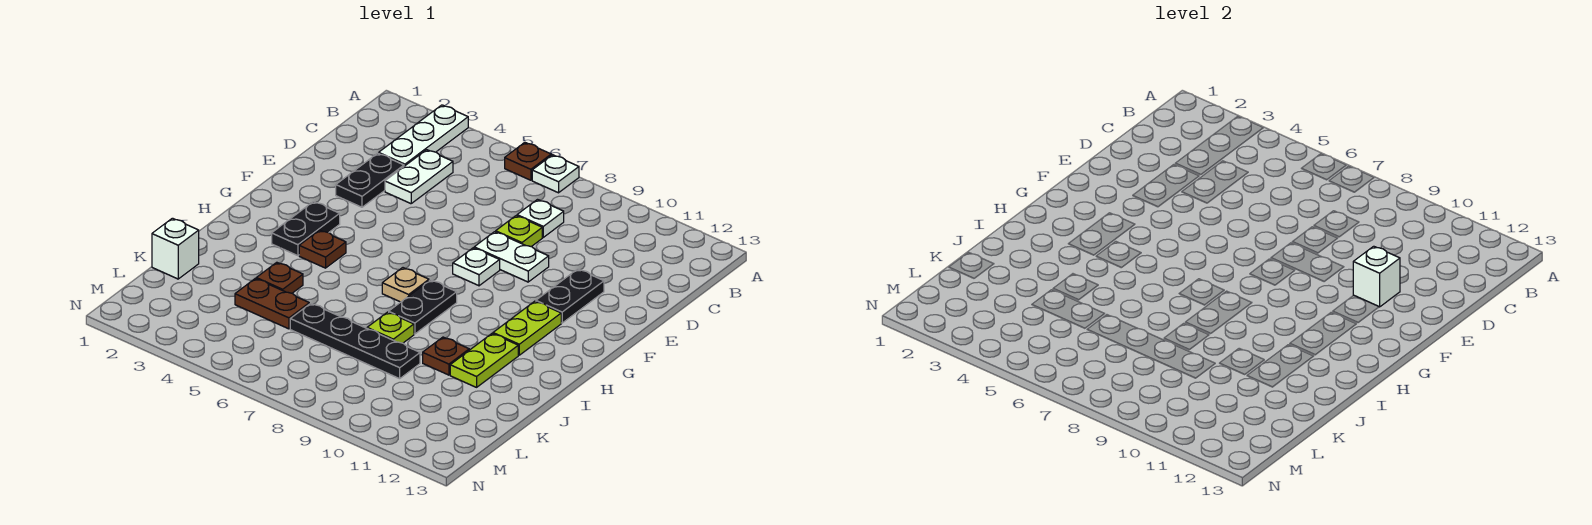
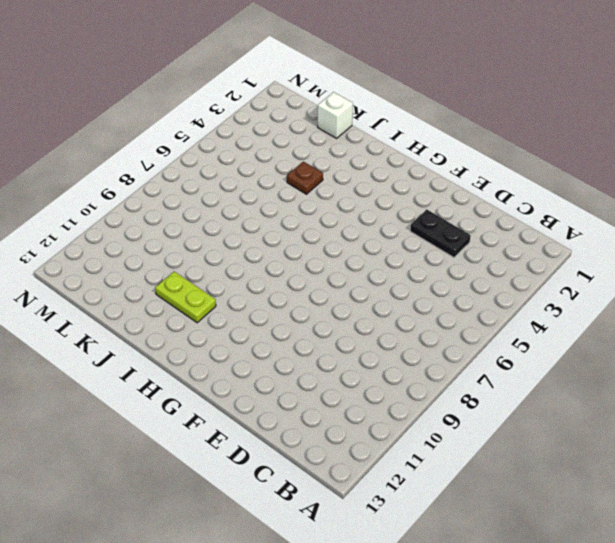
none -> white plate A3:C3 level 1
none -> brown plate A6 level 1
none -> white plate A7 level 1

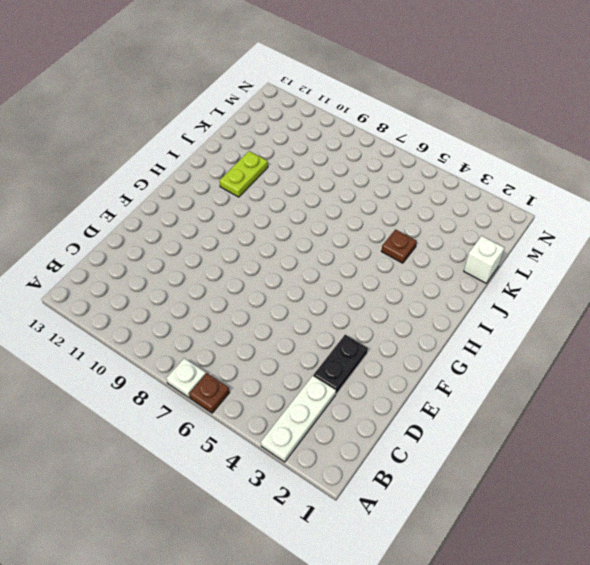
none -> white plate C4:D4 level 1
none -> white plate C8 level 1
none -> lime plate D8 level 1

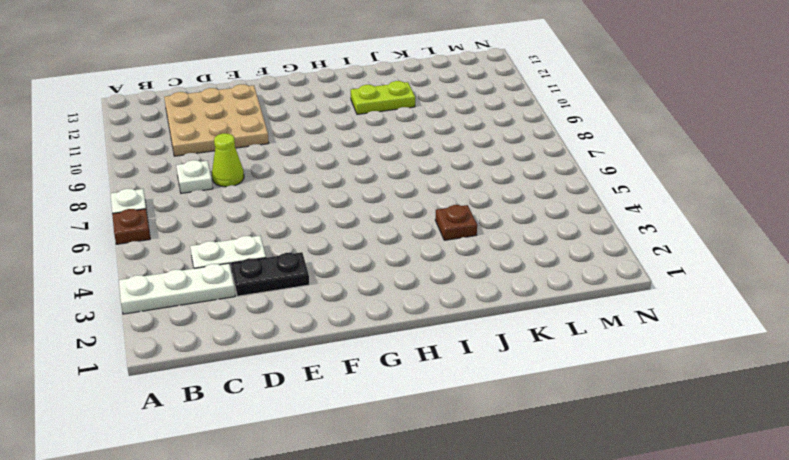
tan plate C10:E12 level 1 -> black plate E11:F11 level 1
lime cone D8 level 1 -> lime plate D8 level 1
none -> white plate E8:E9 level 1
none -> white plate F8 level 1
none -> black plate G3:H3 level 1

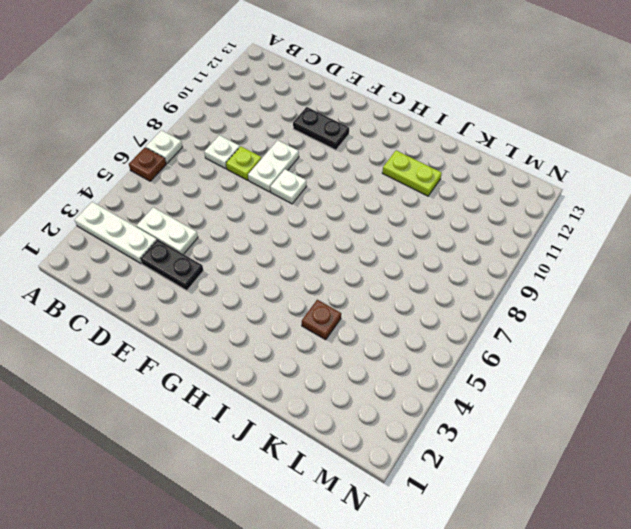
none -> black plate G3:H3 level 1
none -> lime plate G11:H11 level 1
none -> brown plate H4 level 1

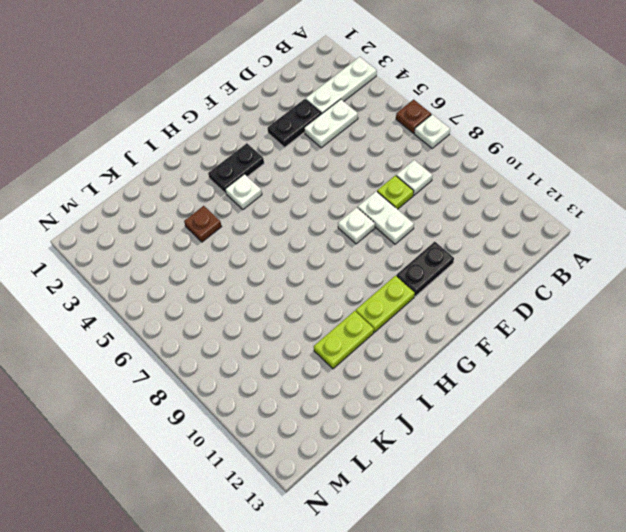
white plate H4 level 1 -> brown plate H4 level 1
none -> tan plate H7 level 1
none -> black plate H8:I8 level 1
none -> lime plate J8 level 1

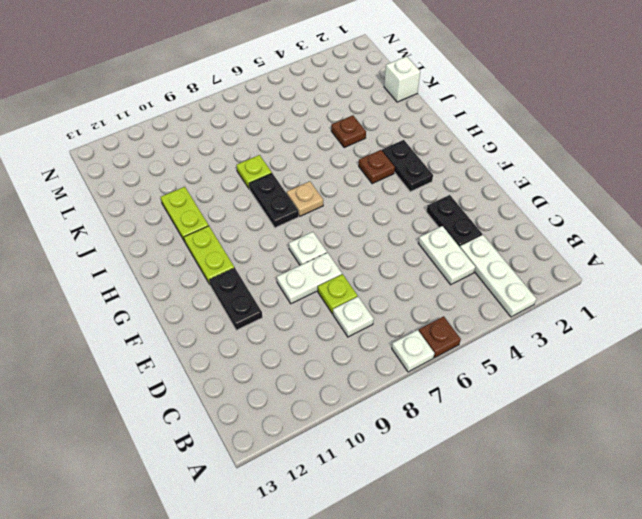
none -> brown plate J10 level 1
none -> brown plate K4:K5 level 1
none -> black plate K6:K9 level 1

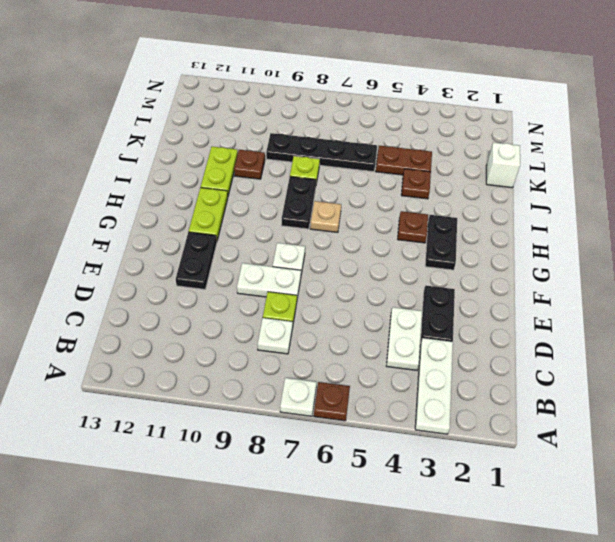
none -> white brick E11 level 2

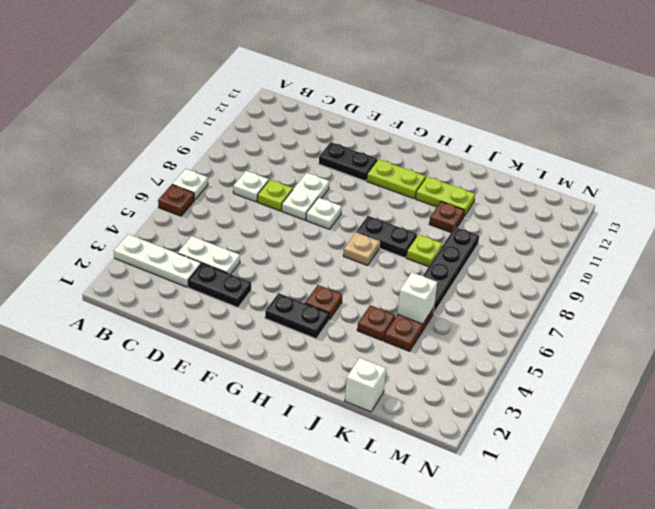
white brick K5 level 2 -> white brick E11 level 2

